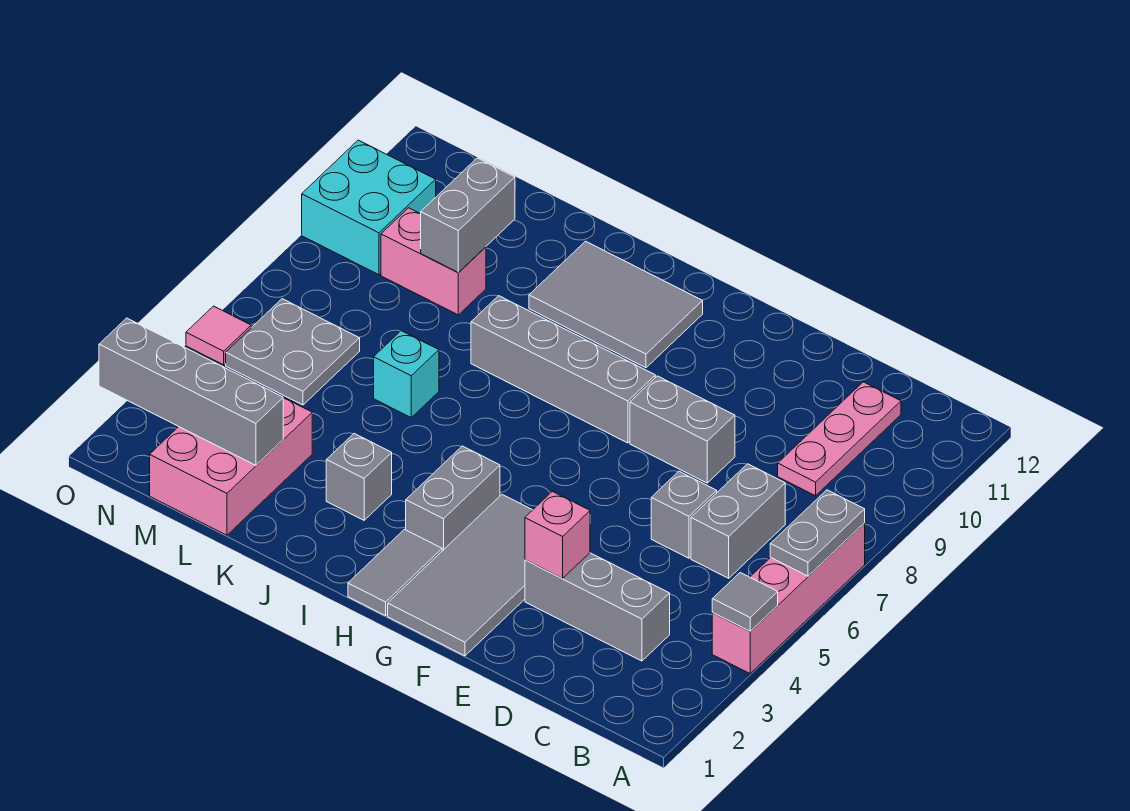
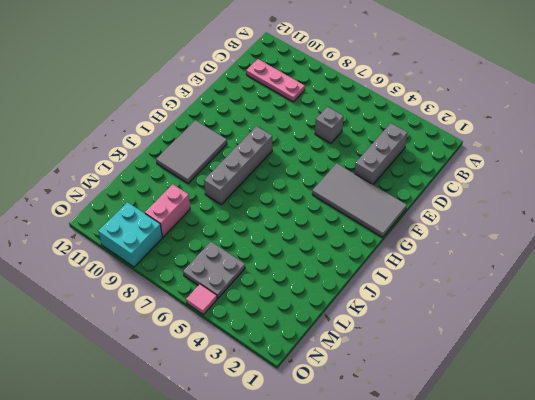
none -> pink brick A4:A7 level 1
none -> grey brick C6:C7 level 1
none -> grey brick E8:F8 level 1

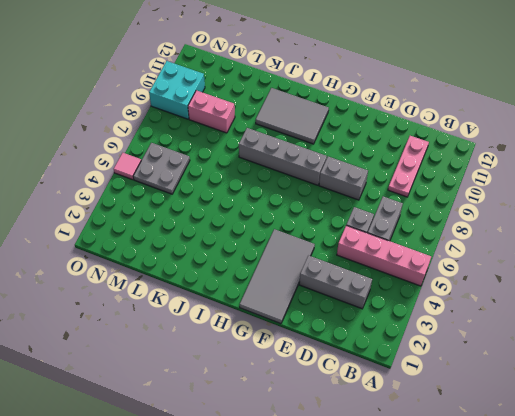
pink brick A5:D5 level 1 -> pink brick A4:A7 level 1
none -> grey tile H1:H2 level 1
none -> grey brick H3:H4 level 1
none -> grey brick J3 level 1

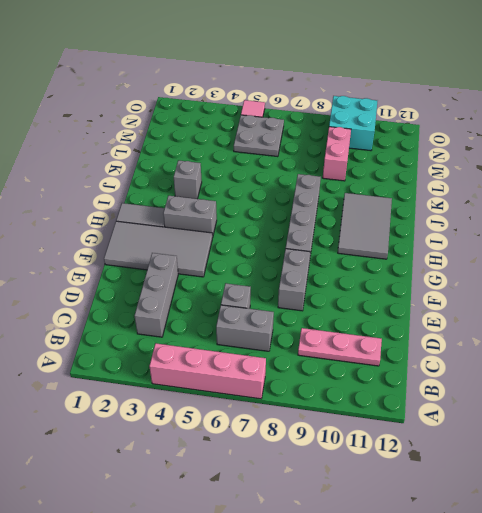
none -> cyan brick K6 level 1
none -> pink brick L1:M3 level 1
none -> grey tile A4 level 2

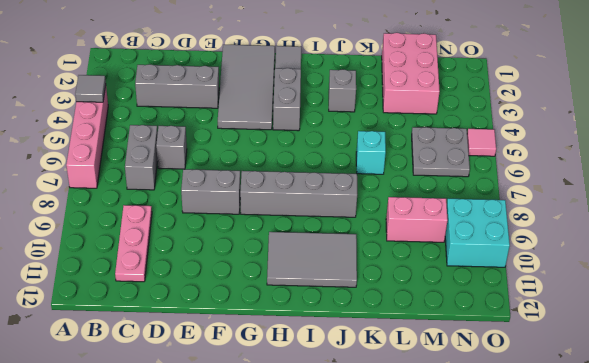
none -> grey plate A6:A7 level 2
none -> pink brick E3 level 2
none -> grey brick L2:O2 level 2

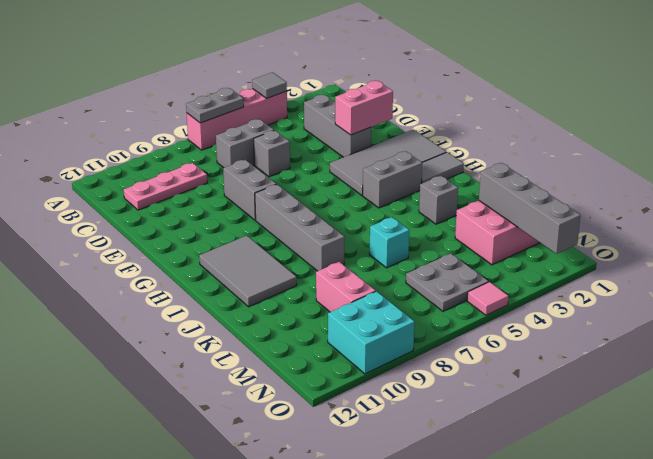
pink brick E2:E3 level 2 -> pink brick E3 level 2
none -> grey brick L9:L10 level 2

